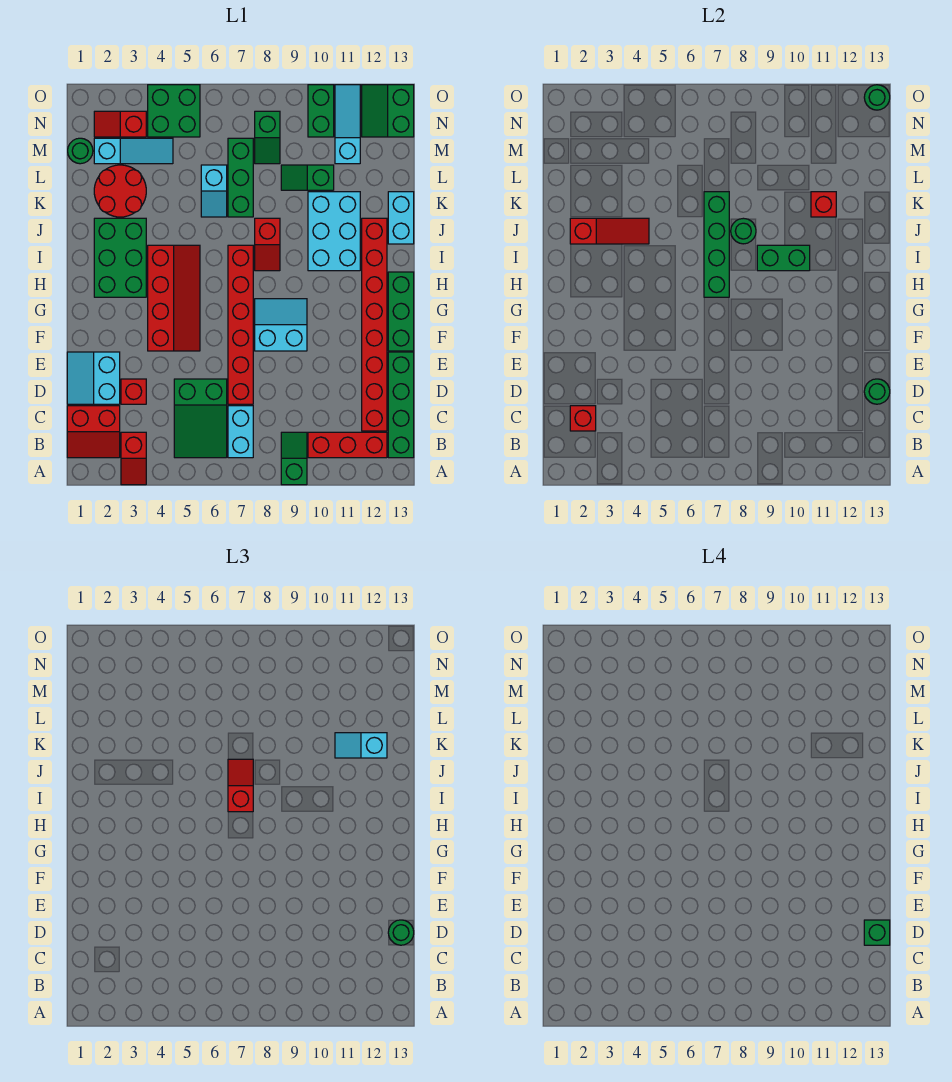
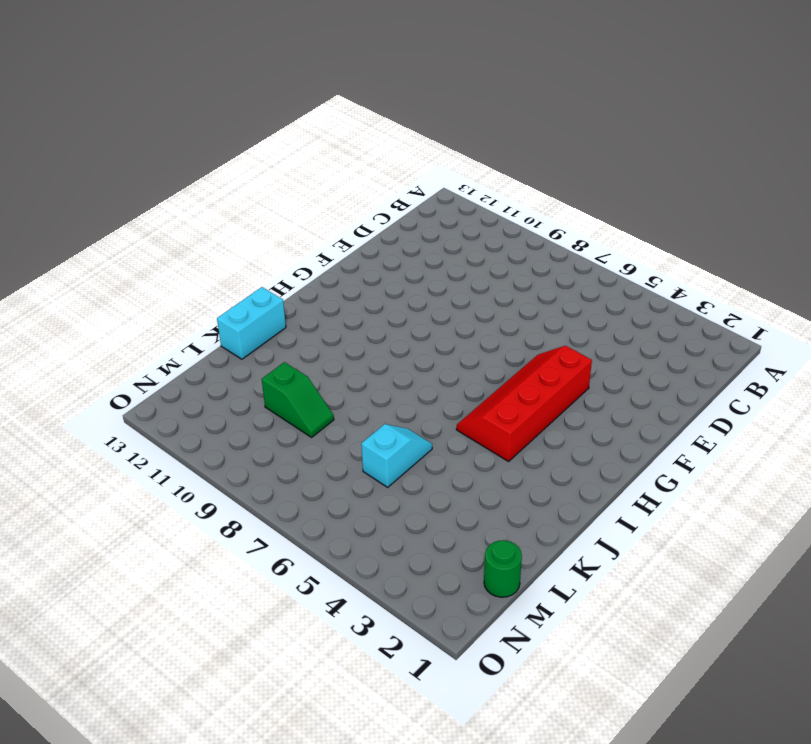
none -> red slope A3:B3 level 1 top B
none -> green slope A9:B9 level 1 top A
none -> red slope B1:C2 level 1 top C
none -> green slope B5:D6 level 1 top D

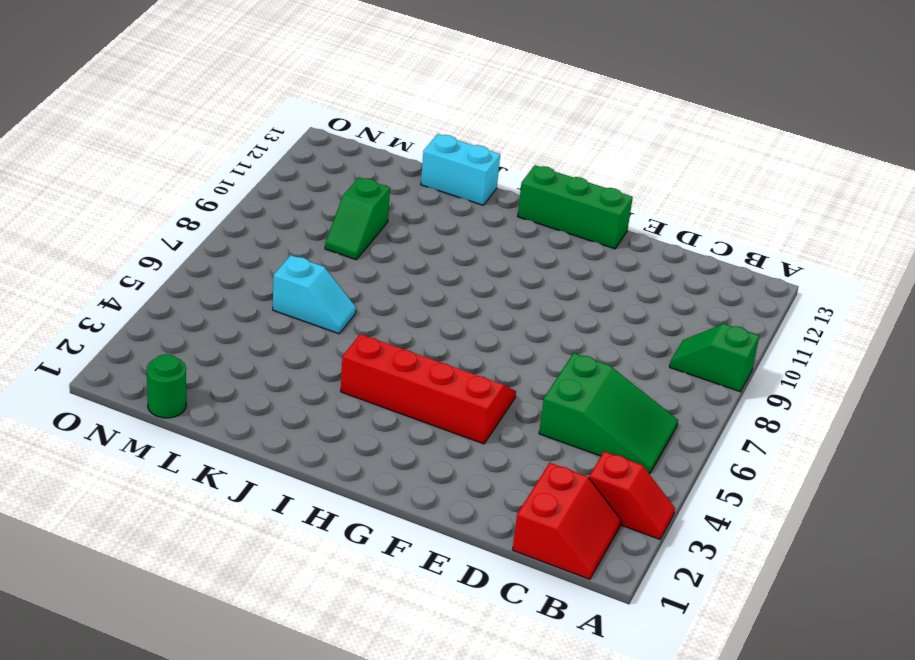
none -> cyan brick B7:C7 level 1
none -> red brick B10:B12 level 1
none -> green brick B13:E13 level 1
none -> red brick C12:J12 level 1

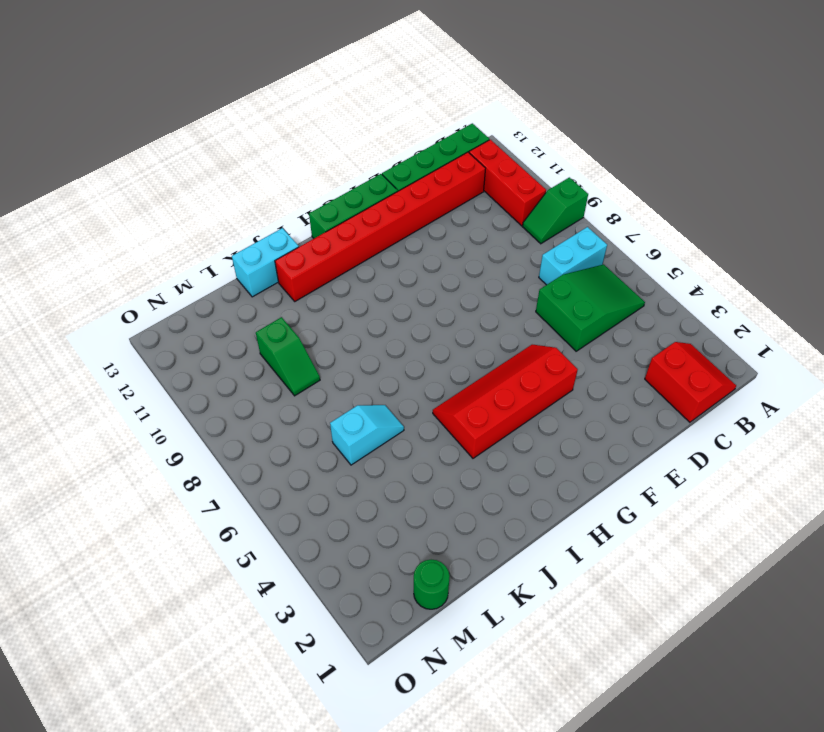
none -> red slope A3:B3 level 1 top B
none -> cyan slope D1:E2 level 1 top 2
none -> red brick D3 level 1
none -> red brick D7:I7 level 1

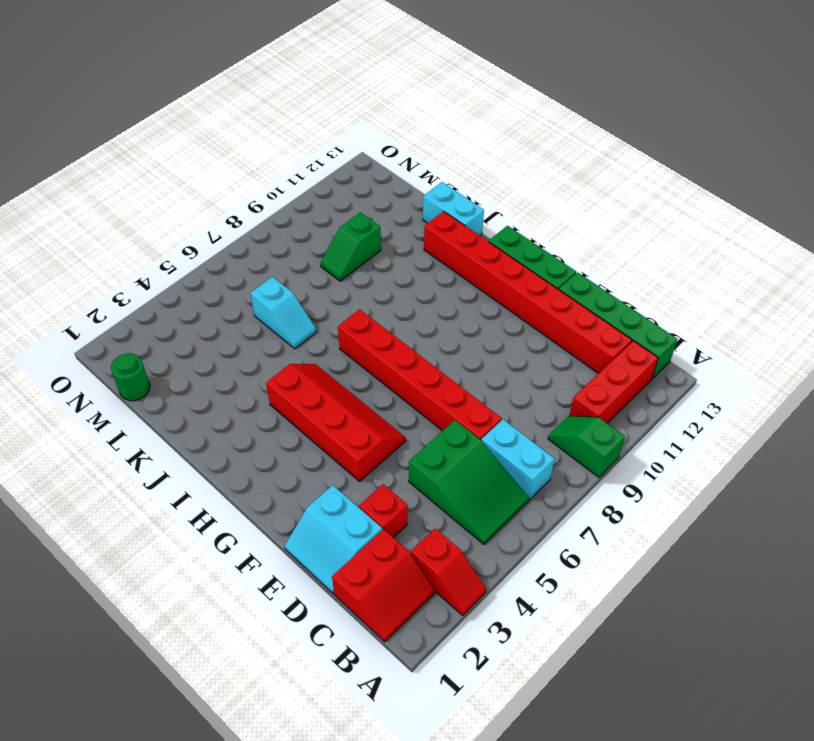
none -> cyan slope F8:G9 level 1 top F
none -> green brick H2:J3 level 1
none -> red slope I8:J8 level 1 top J
none -> cyan brick I10:K11 level 1

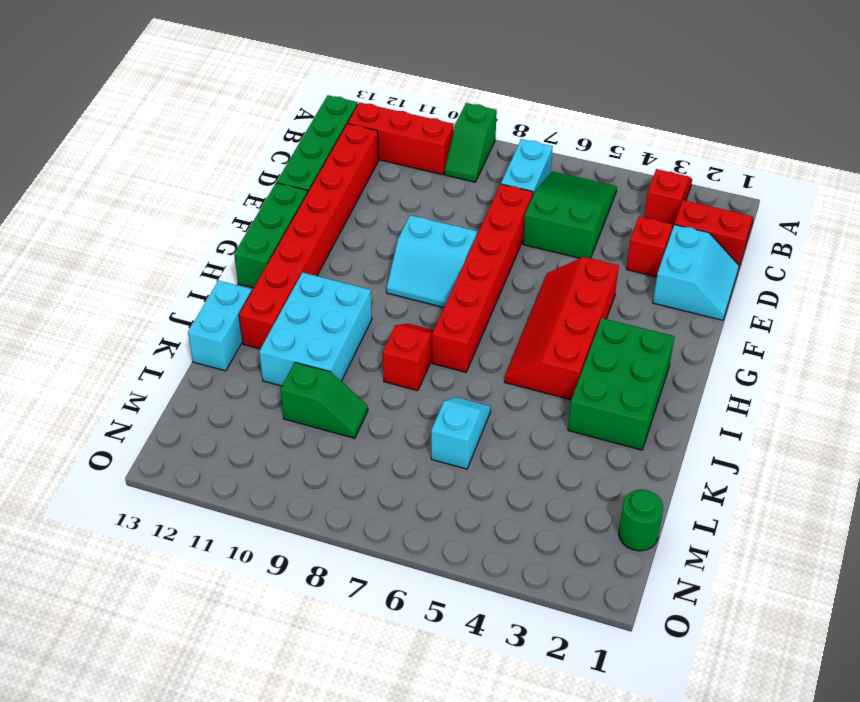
none -> red round brick K2:L3 level 1
none -> green brick K7:M7 level 1
none -> cyan slope M2:M4 level 1 top 2
none -> green slope M8:N8 level 1 top N

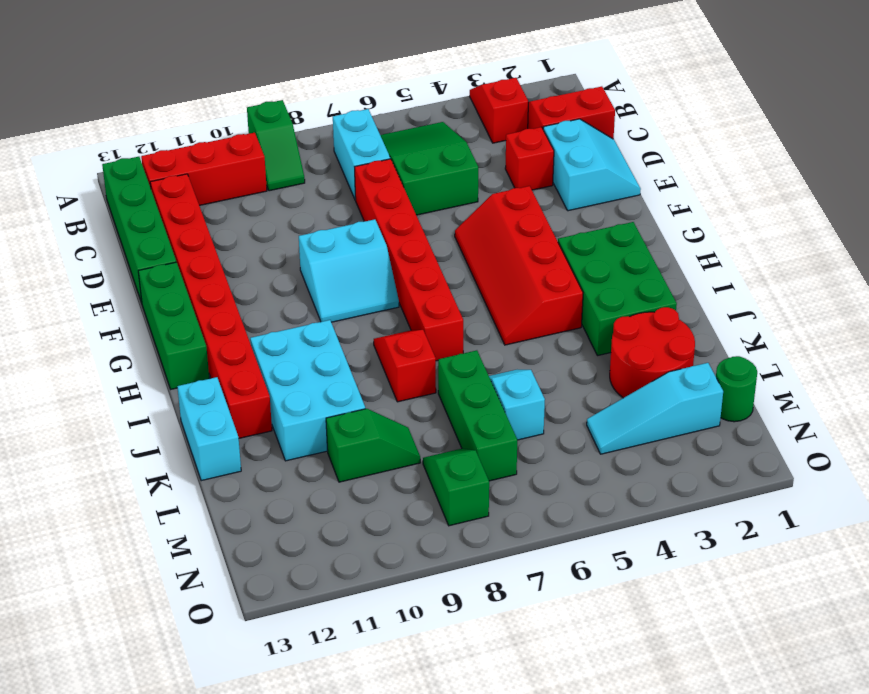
none -> cyan slope M11:O11 level 1 top M
none -> red slope N2:N3 level 1 top 3
none -> green brick N4:O5 level 1
none -> green brick N10:O10 level 1

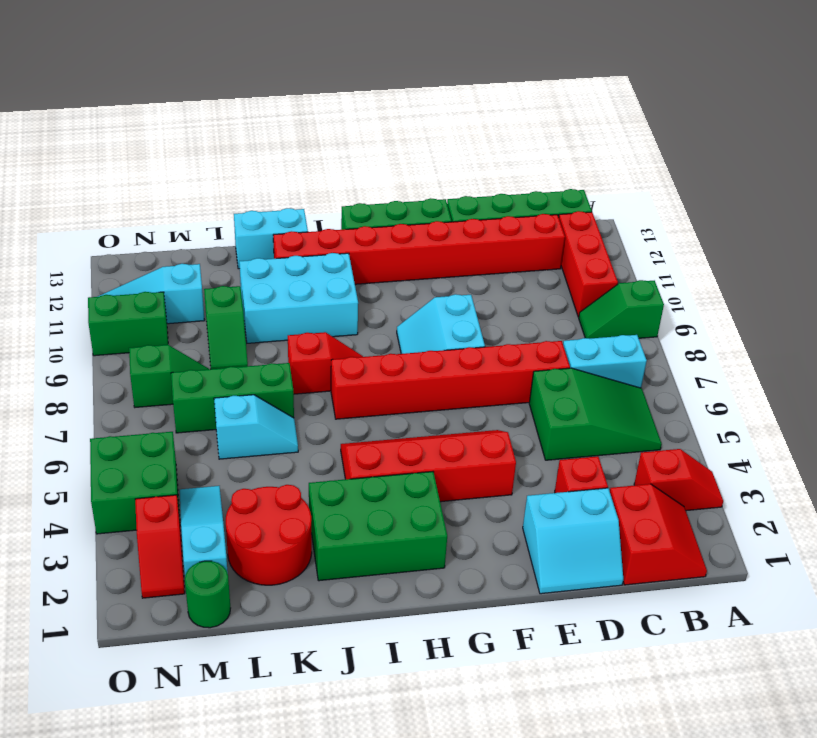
none -> green slope N12:O13 level 1 top 13
none -> red brick C2 level 2
none -> green round brick D13 level 2
none -> green brick H7:K7 level 2

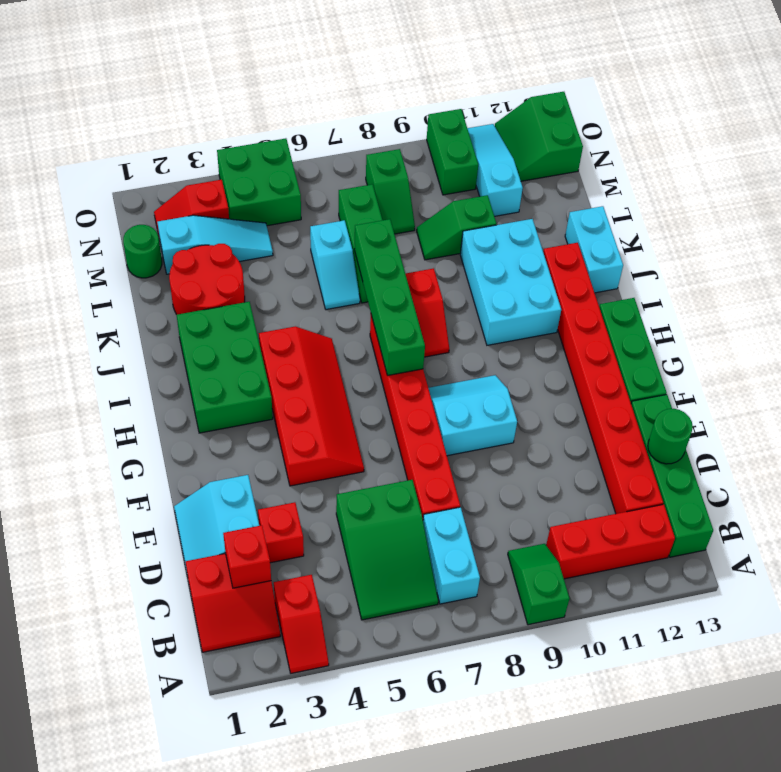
none -> green brick I9:I10 level 2
none -> red slope J2:J4 level 2 top 2
none -> green round brick J8 level 2
none -> red brick K11 level 2

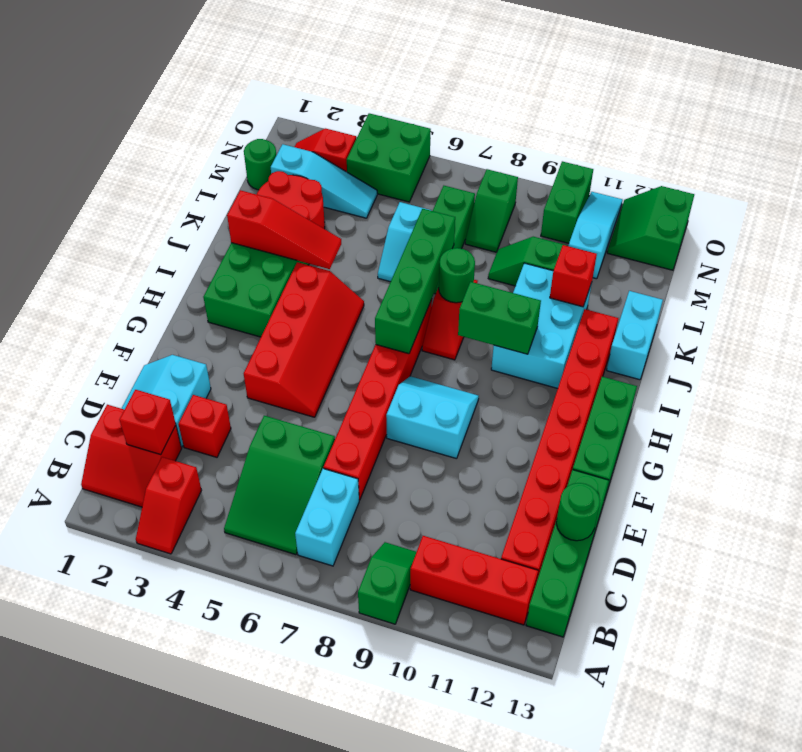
none -> green round brick O13 level 2
none -> green round brick D13 level 3
none -> red slope I7:J7 level 3 top I
none -> cyan slope K11:K12 level 3 top 12

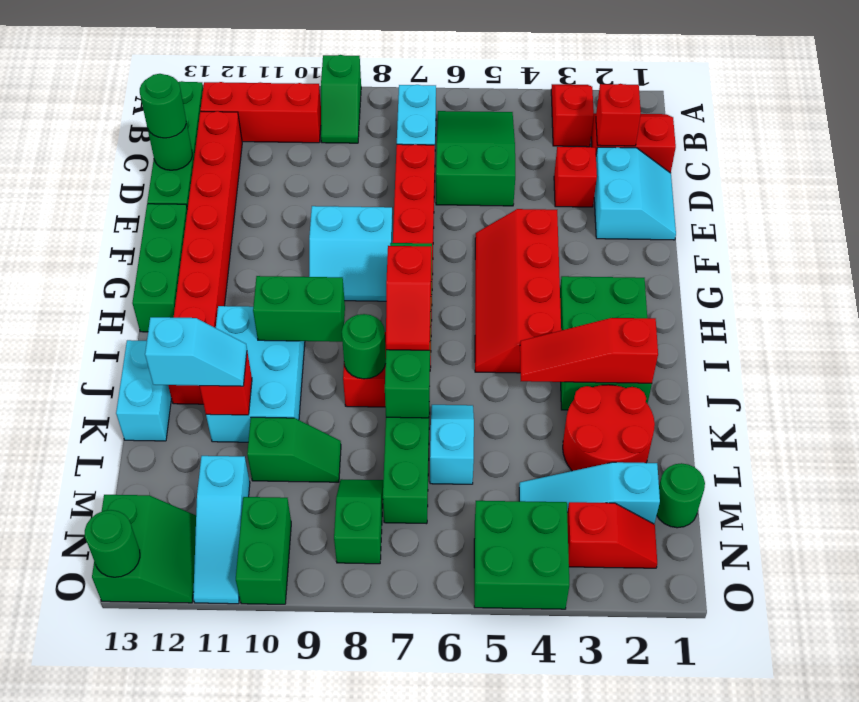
none -> green brick D13 level 4

